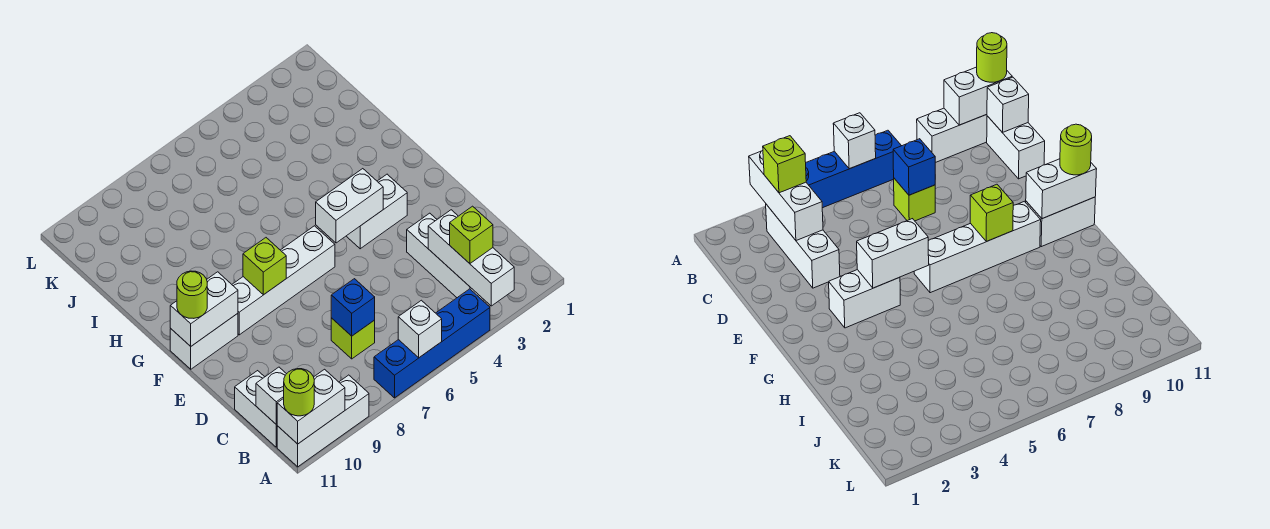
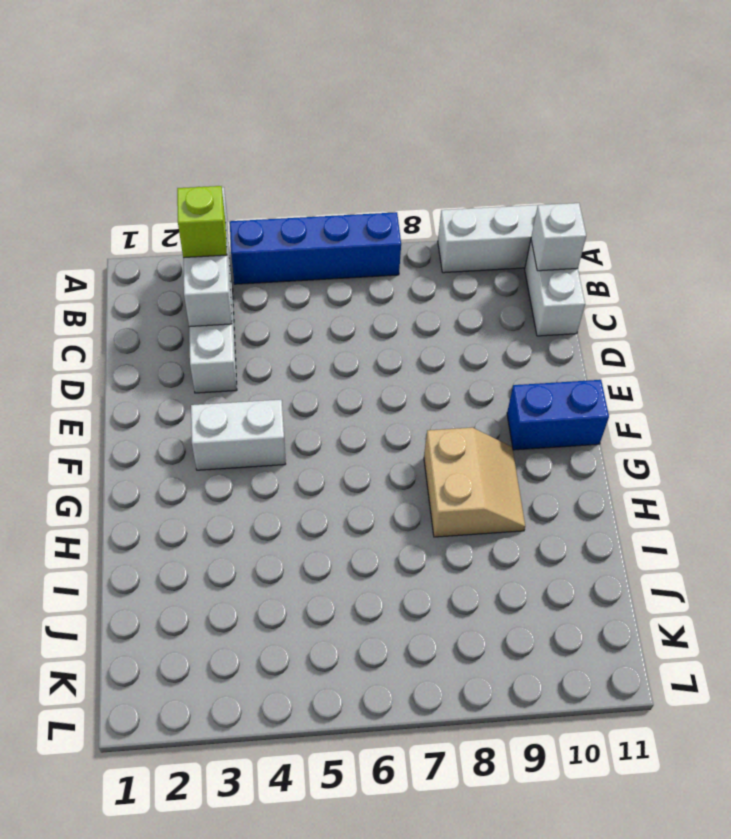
blue brick F10:F11 level 1 -> white brick F10:F11 level 1
tan slope G8:H9 level 1 top 8 -> none
none -> lime brick C7 level 1
none -> white brick F6:F9 level 1
none -> white brick A6 level 2

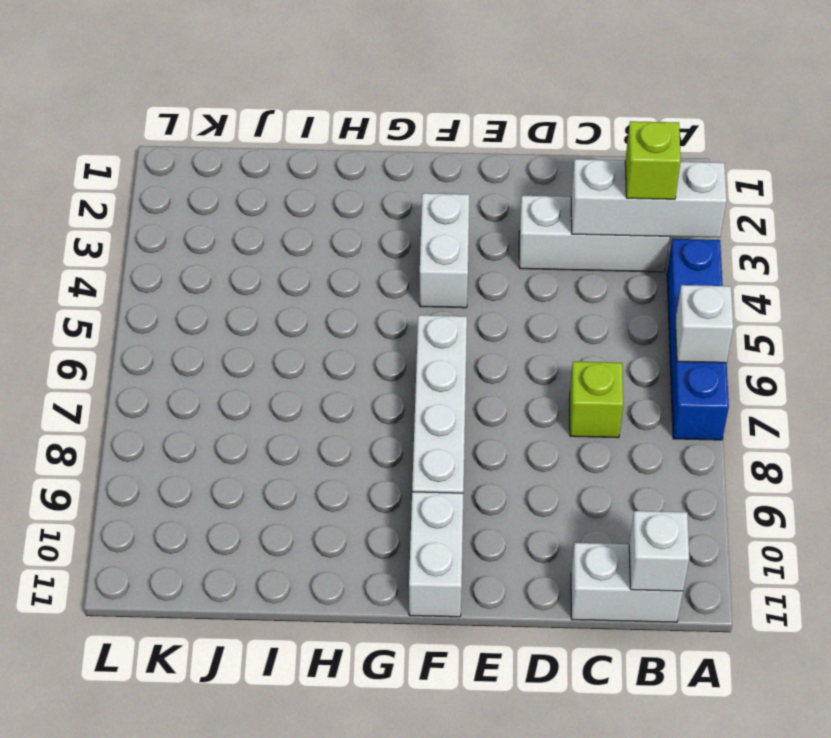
none -> white brick A9:A11 level 1
none -> white brick A10:A11 level 2
none -> blue brick C7 level 2

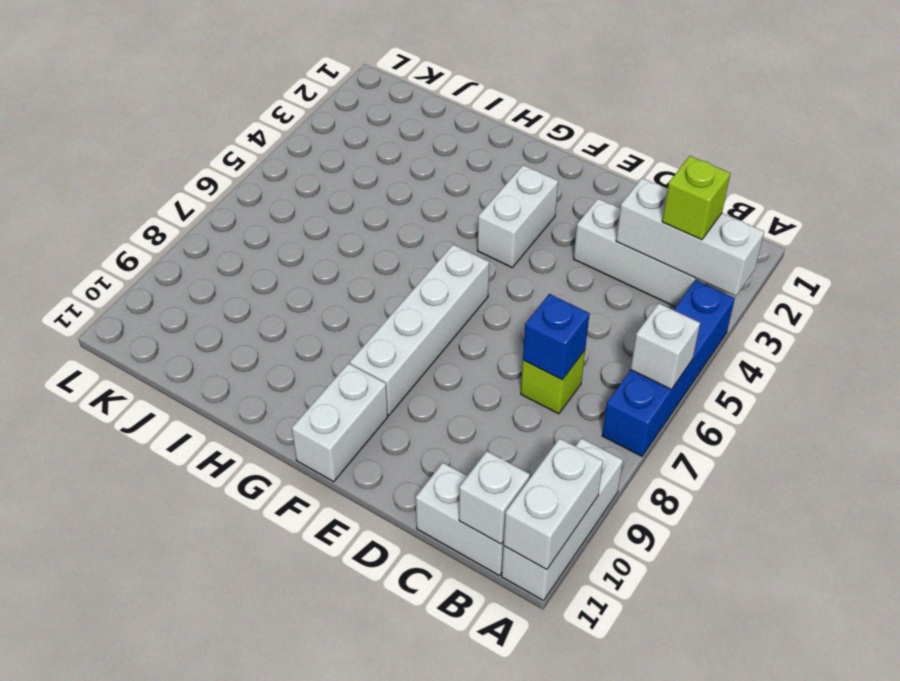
none -> white brick F4:F5 level 2
none -> lime brick F8 level 2
none -> white brick F10:F11 level 2

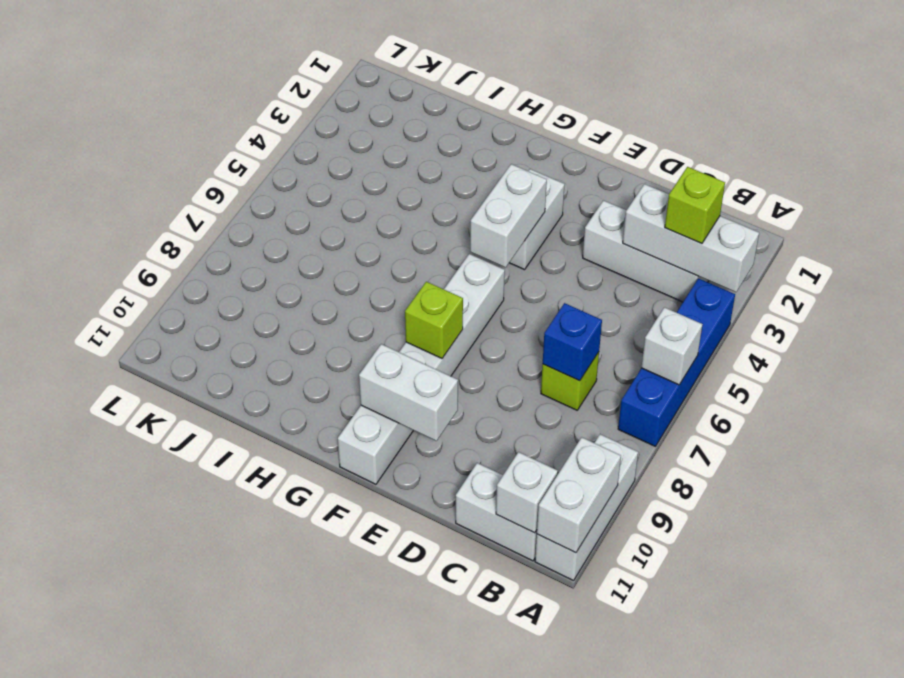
white brick E10:F10 level 2 -> white brick F10:F11 level 2
none -> lime round brick A11 level 3
none -> lime round brick F11 level 3

